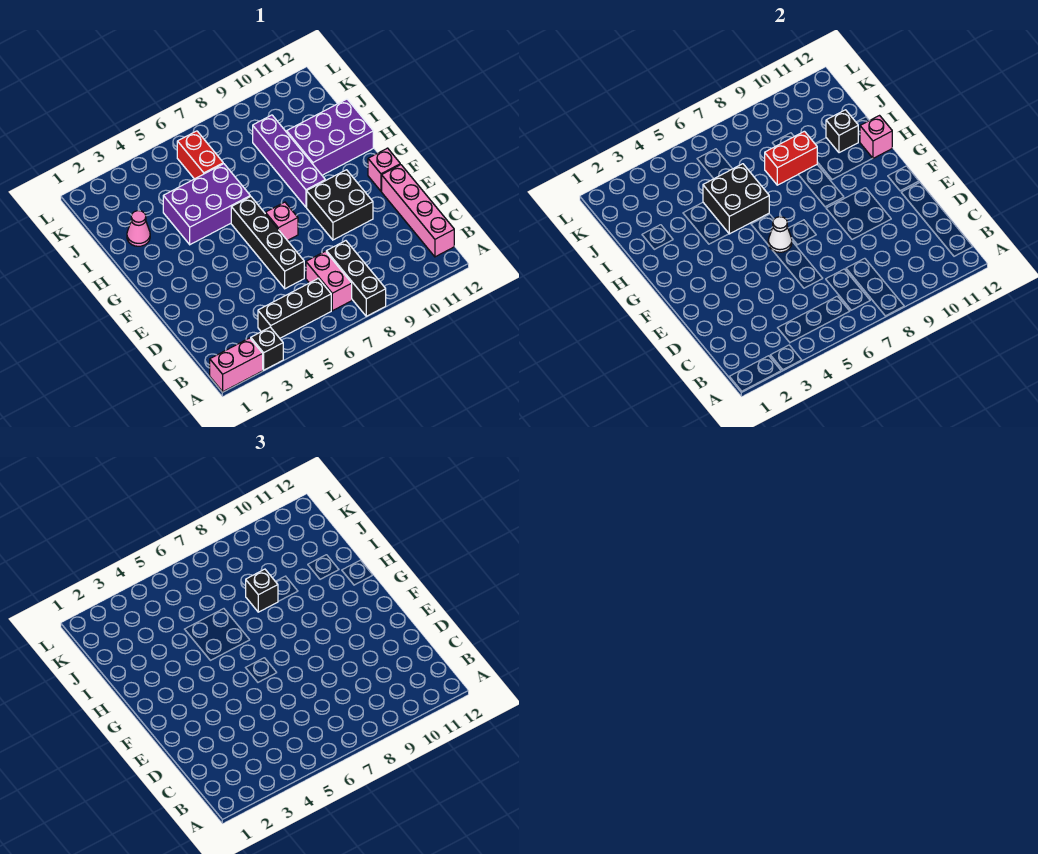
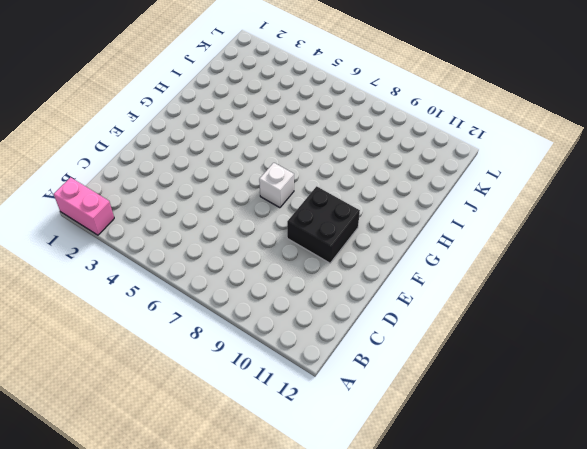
white brick F7 level 1 -> pink brick F7 level 1
none -> black brick A3 level 1
none -> black brick A8:C8 level 1
none -> black brick B4:B6 level 1

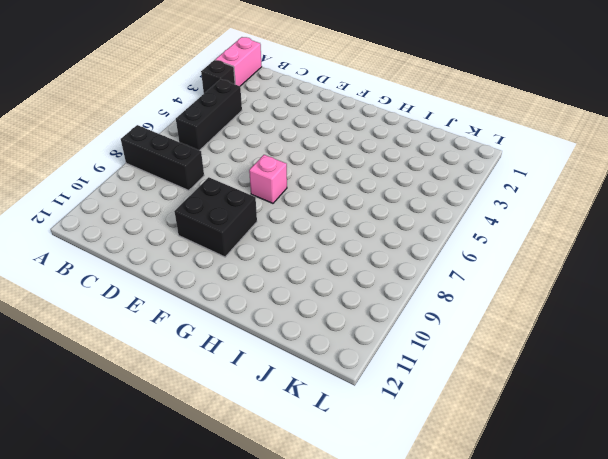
none -> pink brick B7:C7 level 1
none -> pink brick B12:E12 level 1
none -> black brick D6:G6 level 1

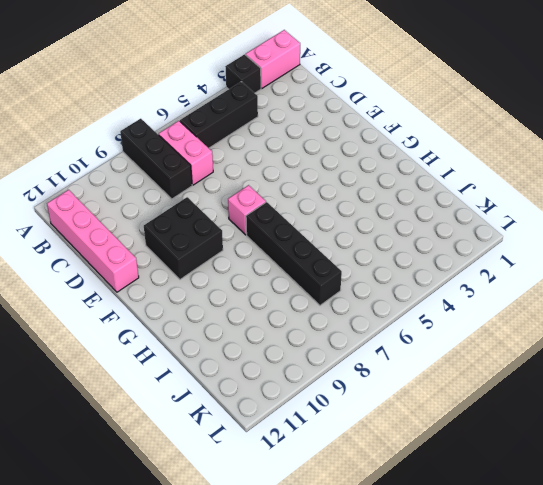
black brick G7:J7 level 1 -> black brick D6:G6 level 1
none -> pink brick F12 level 1
none -> purple brick G9:J9 level 1
none -> purple brick H4:I6 level 1

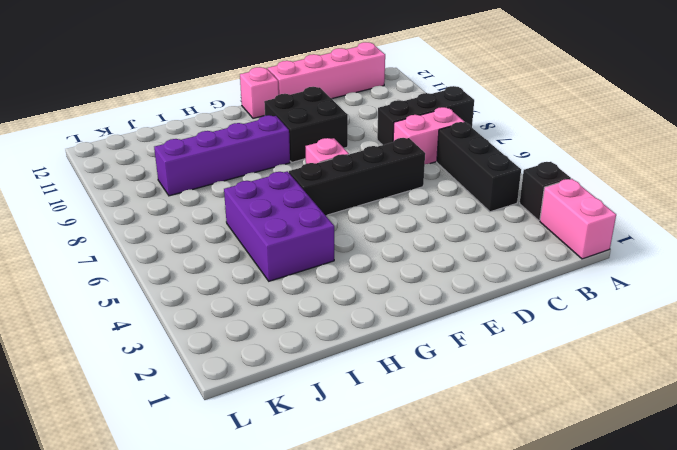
none -> purple brick H10:I12 level 1
none -> pink cone I2 level 1
none -> red brick J6:K6 level 1

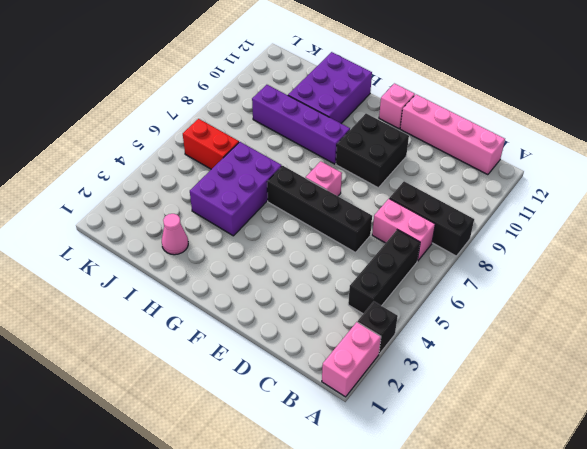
none -> white cone F6 level 2
none -> black brick H5:I6 level 2
none -> pink brick H12 level 2

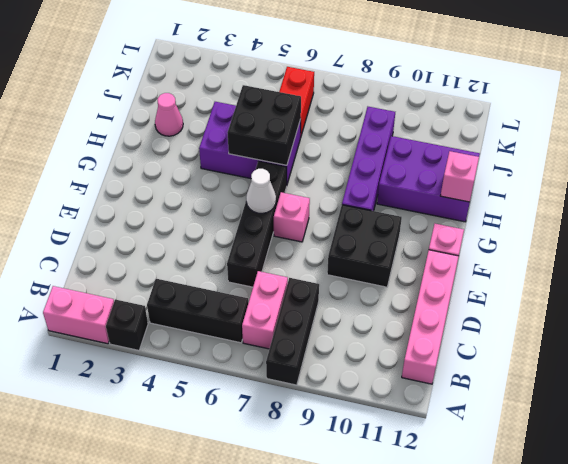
none -> red brick I8:I9 level 2
none -> black brick I11 level 2
none -> black brick I8 level 3

